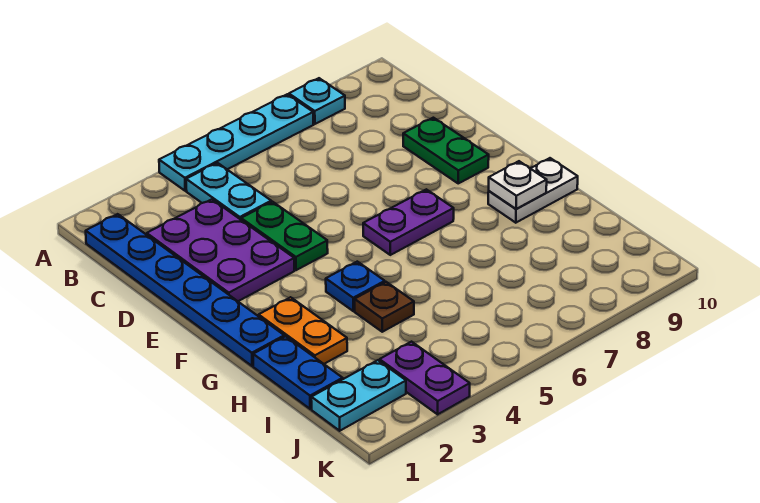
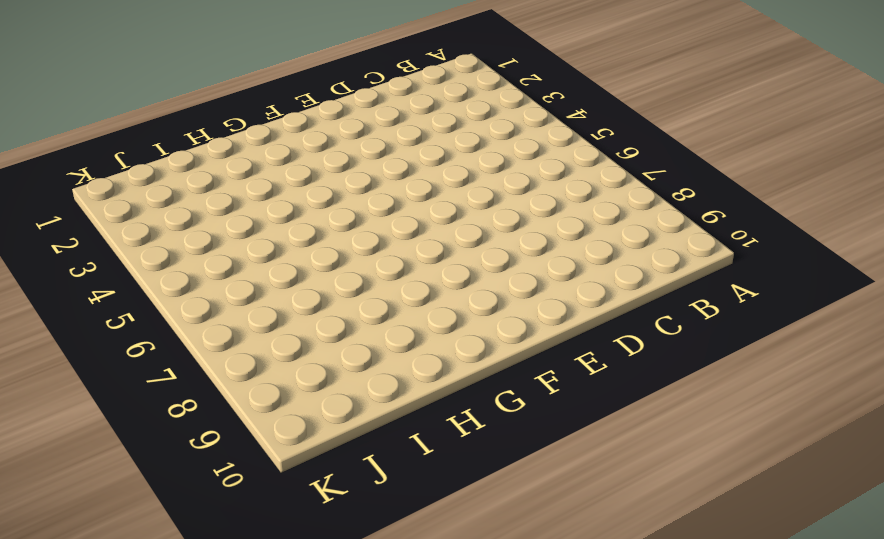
none -> cyan plate A4:A7 level 1
none -> cyan plate A8 level 1
none -> blue plate B1:G1 level 1

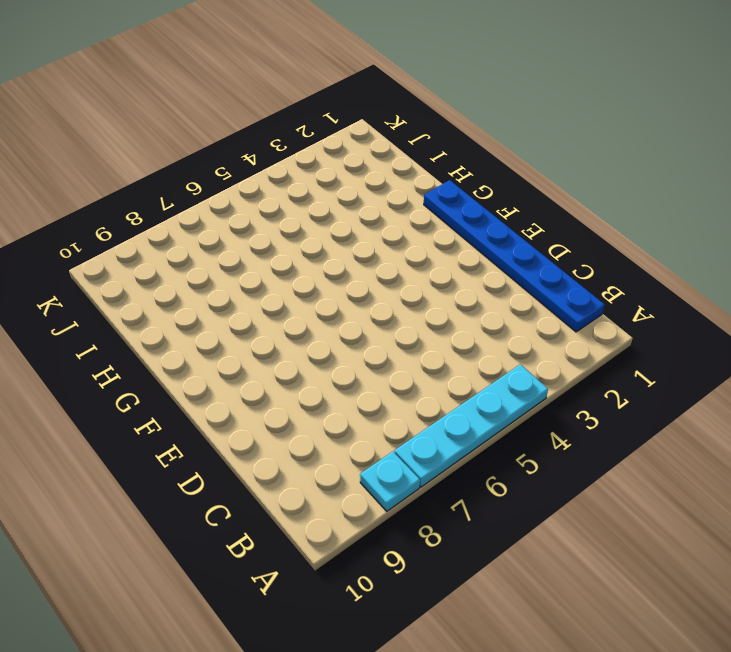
none -> cyan plate B4:C4 level 1
none -> purple plate C2:E3 level 1
none -> green plate D4:E4 level 1

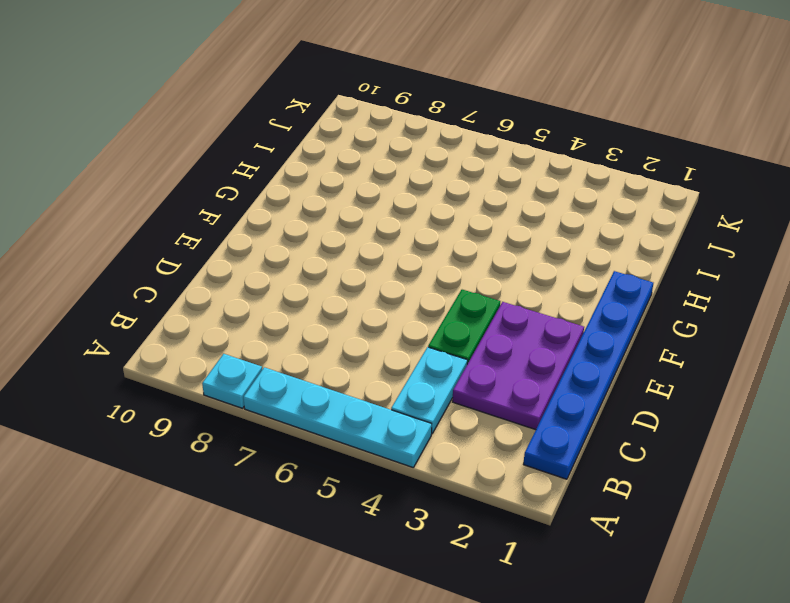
none -> green plate D9:E9 level 1
none -> purple plate F6:F7 level 1
none -> orange plate G2:H2 level 1

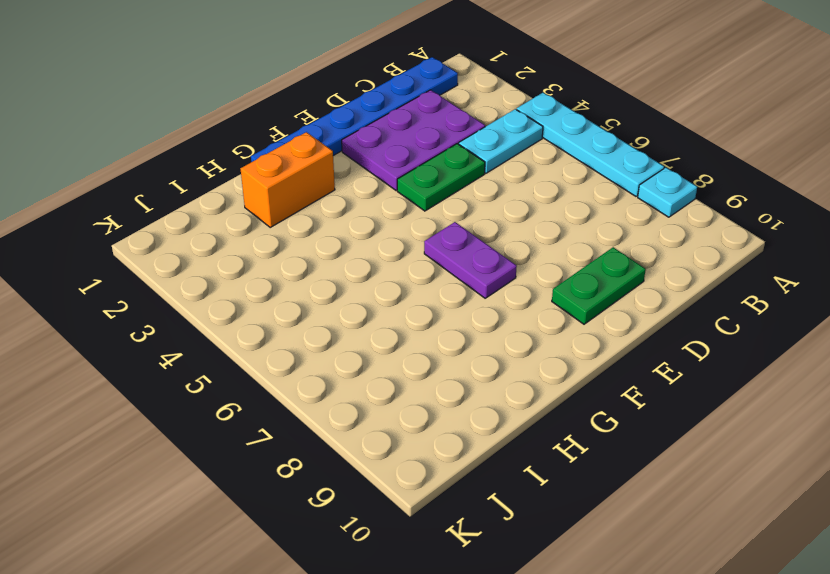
orange brick G2:H2 level 1 -> orange plate G2:H2 level 1
none -> blue plate G4 level 1
none -> white plate G9:G10 level 1
none -> blue plate H1:I1 level 1

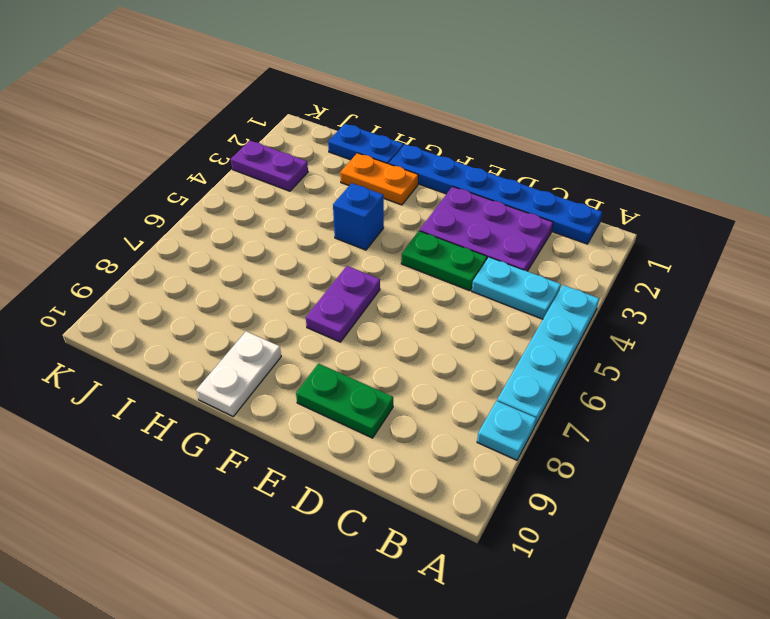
blue brick G4 level 1 -> blue plate G4 level 1
none -> brown plate H4 level 1
none -> cyan plate J1:J2 level 1
none -> white plate G9 level 2

